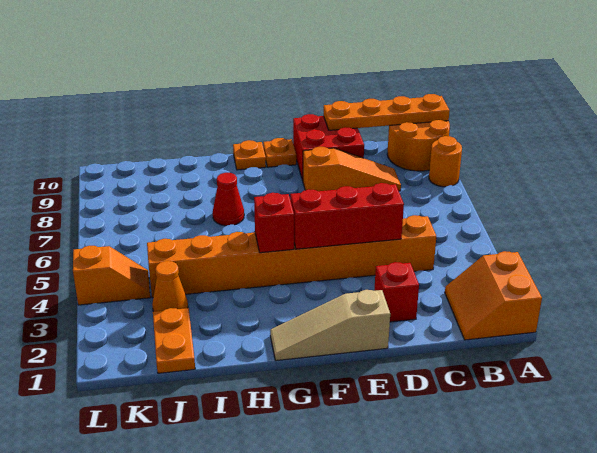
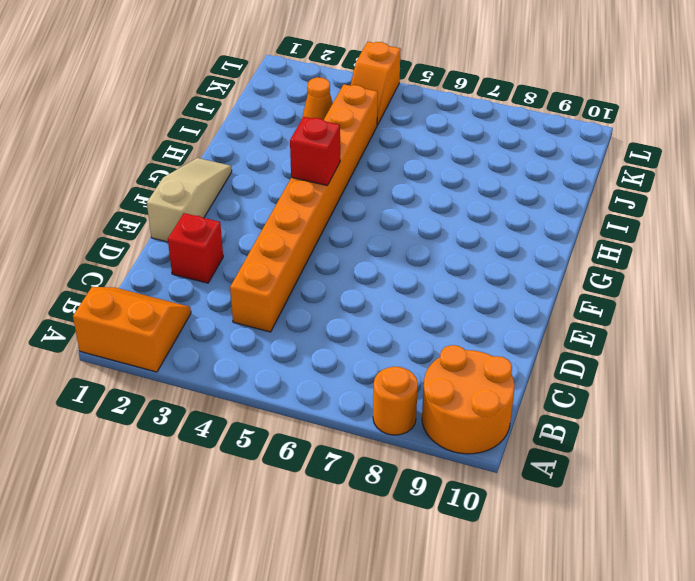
none -> orange slope C8:E8 level 1 top E
none -> red brick D9:E10 level 1
none -> orange plate F10 level 1

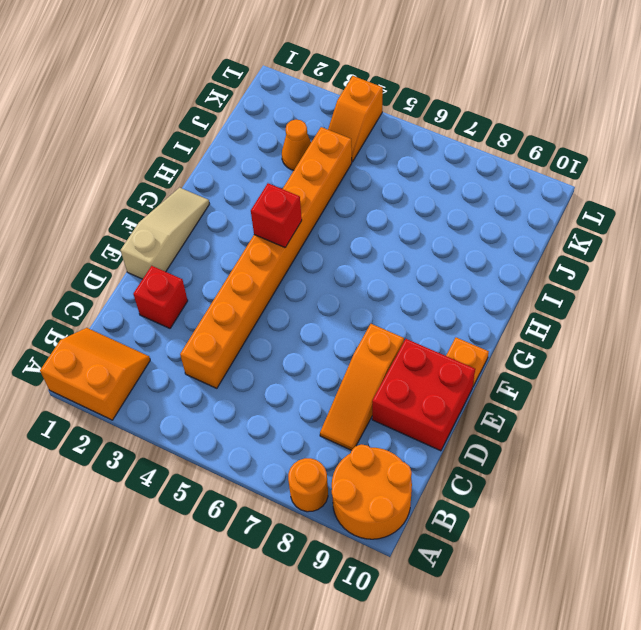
none -> orange plate G10 level 1
none -> red cone H7 level 1
none -> orange plate J1:J2 level 1

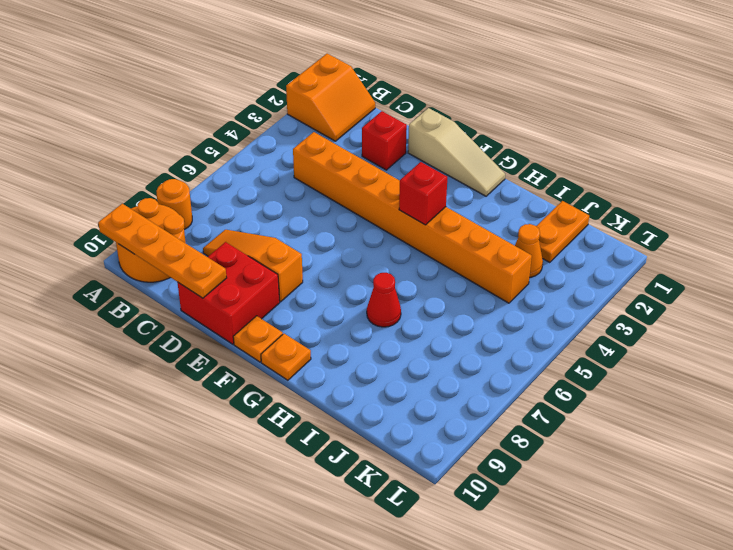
none -> orange slope K4:L4 level 1 top L
none -> red brick D4:F4 level 2

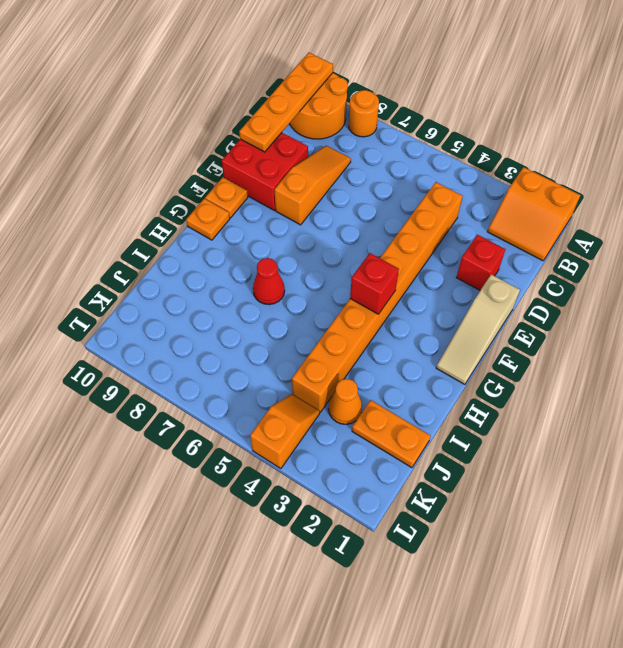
none -> red brick D4:F4 level 2

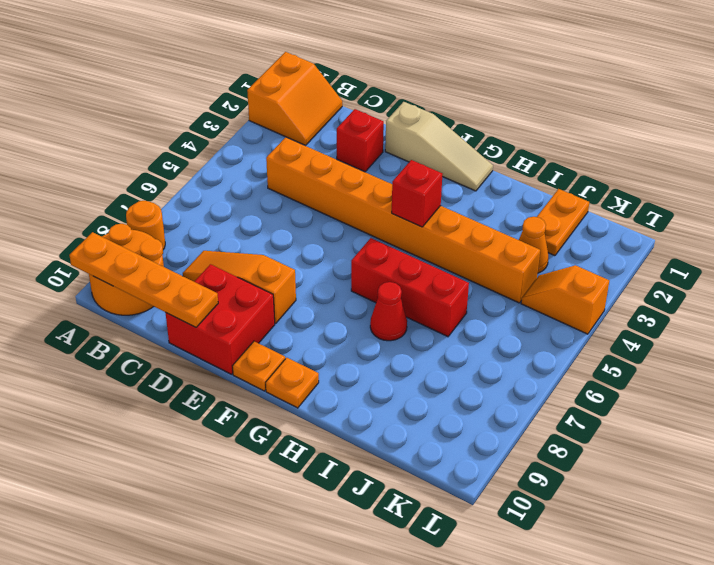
red brick G6:I6 level 1 -> red brick D4:F4 level 2

